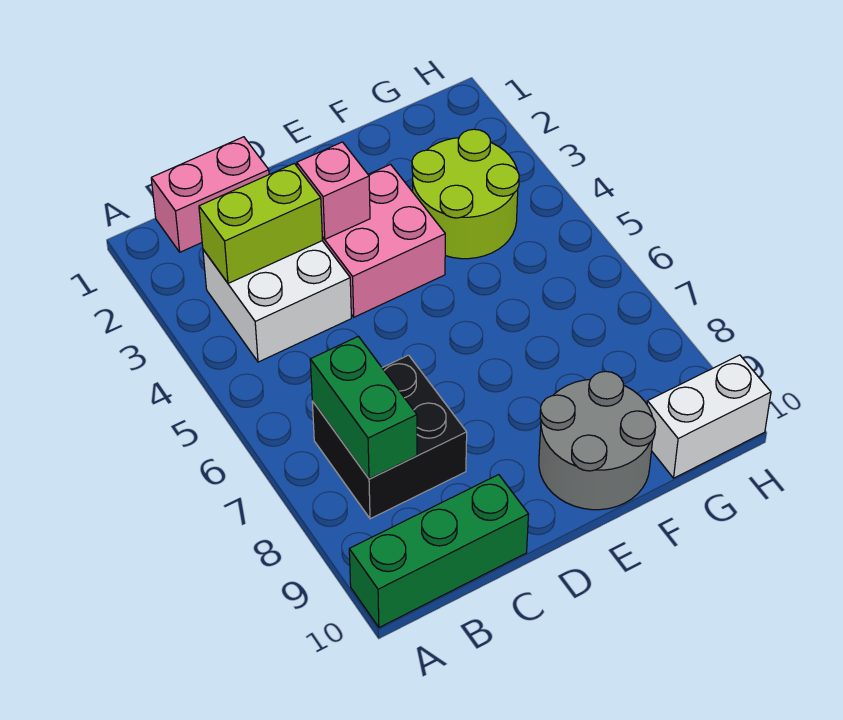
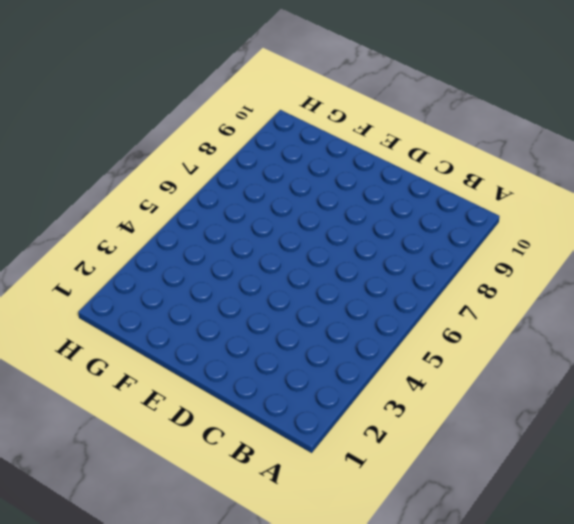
none -> green brick A10:C10 level 1
none -> pink brick B1:C1 level 1

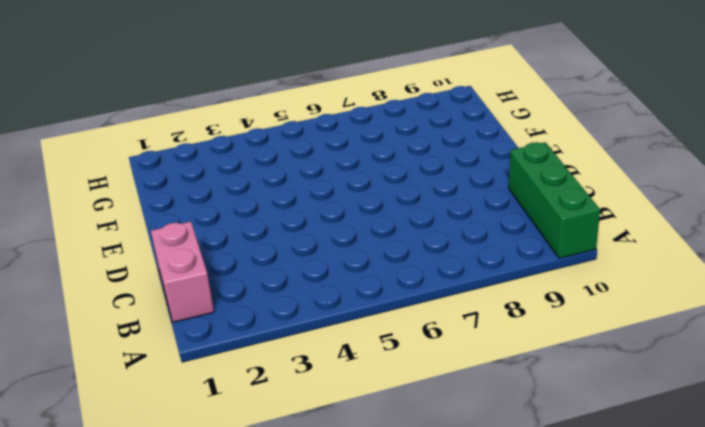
none -> white brick B3:C4 level 1
none -> black brick B7:C8 level 1

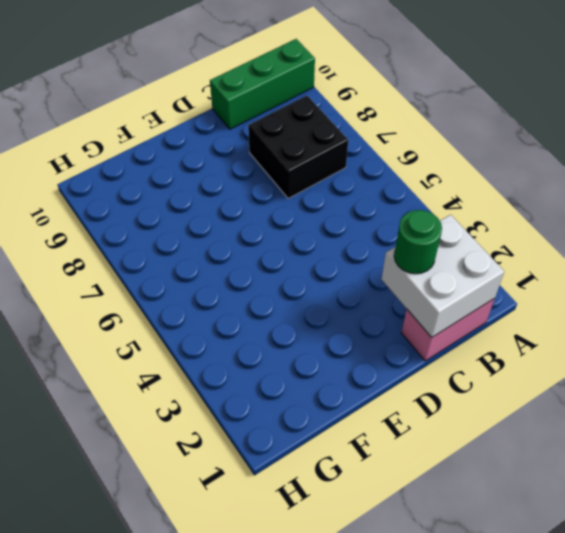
white brick B1:C2 level 2 -> white brick B3:C4 level 1
green round brick C2 level 3 -> none
none -> pink brick D3:E4 level 1
none -> grey round brick E9:F10 level 1

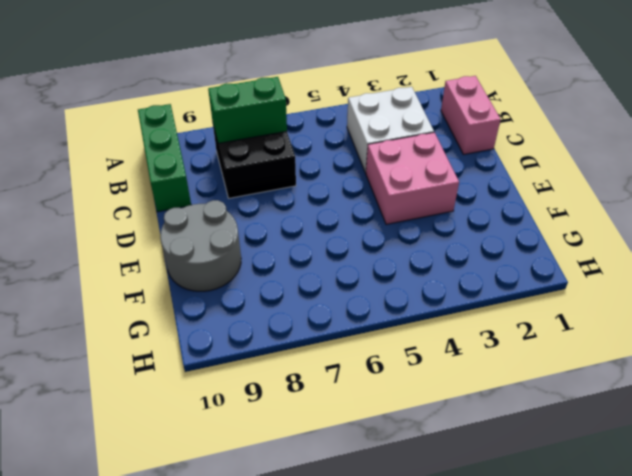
none -> lime round brick F3:G4 level 1
none -> white brick G10:H10 level 1

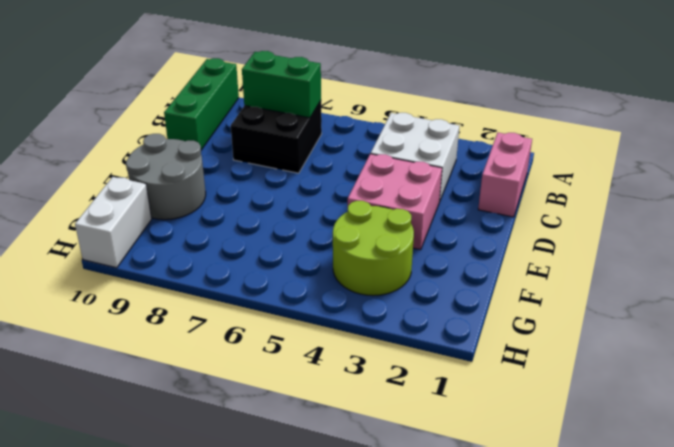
none -> lime brick B3:C3 level 2
none -> pink brick D3 level 2

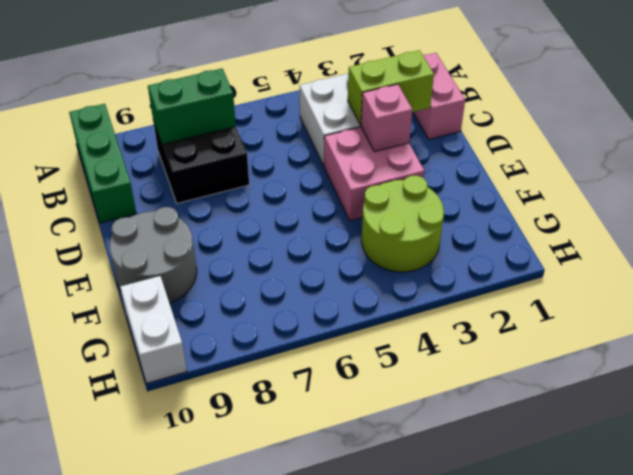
lime brick C2:C3 level 2 -> lime brick B3:C3 level 2

